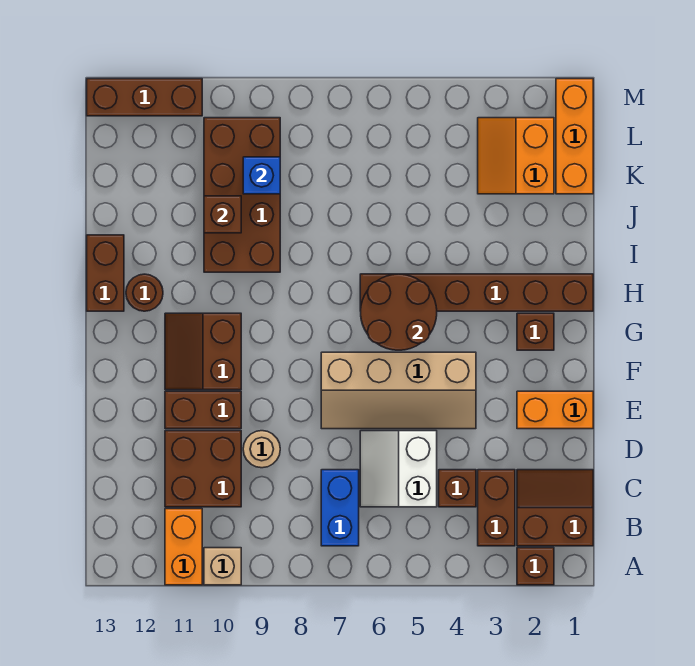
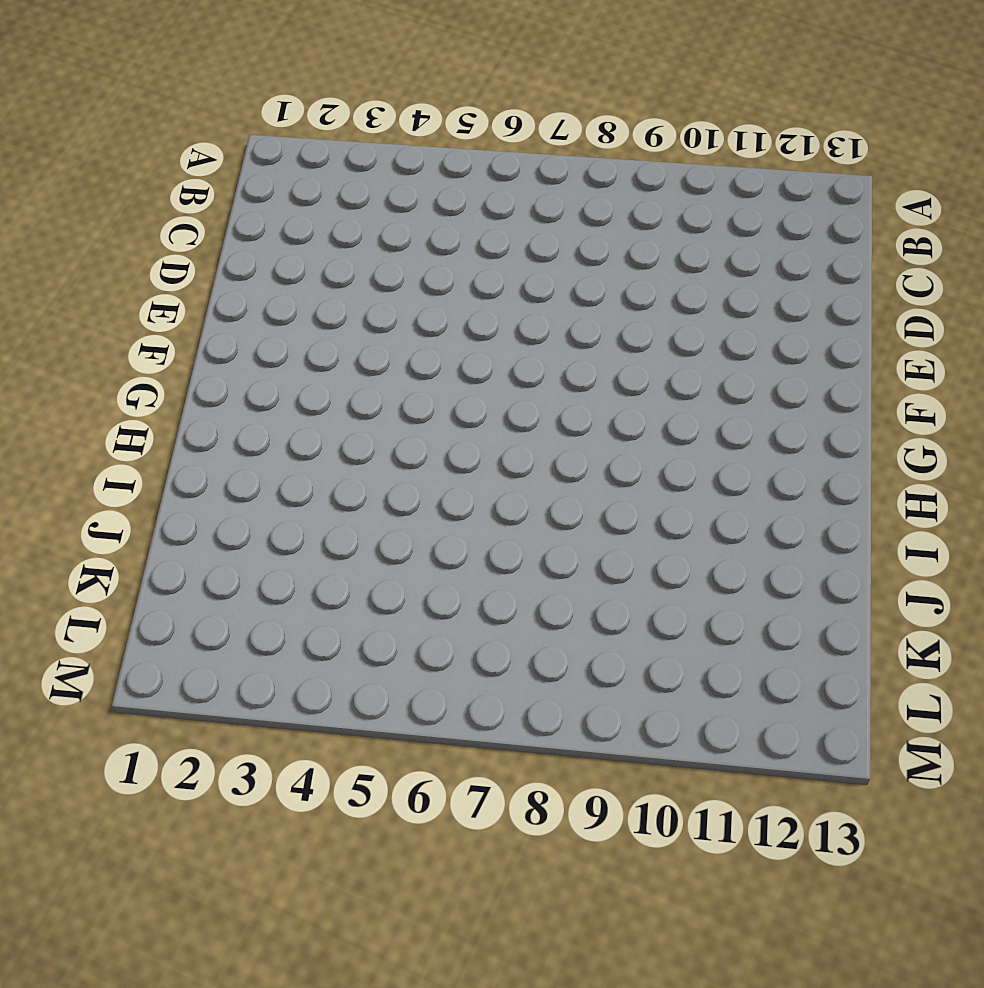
none -> brown brick A2 level 1
none -> tan brick A10 level 1
none -> orange brick A11:B11 level 1

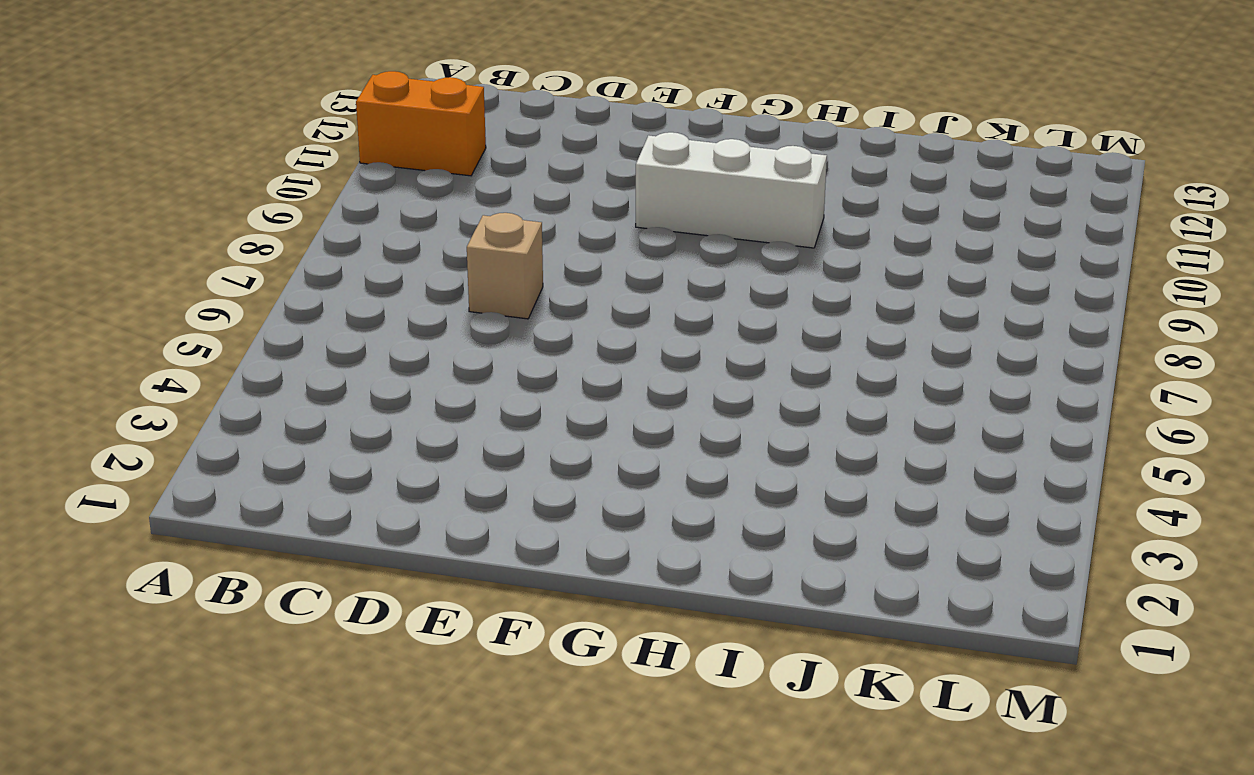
tan brick D7 level 1 -> tan brick A10 level 1
white brick F10:H10 level 1 -> brown slope F10:G11 level 1 top 10
none -> brown brick A2 level 1
none -> brown slope B1:C2 level 1 top B
none -> brown brick B3:C3 level 1

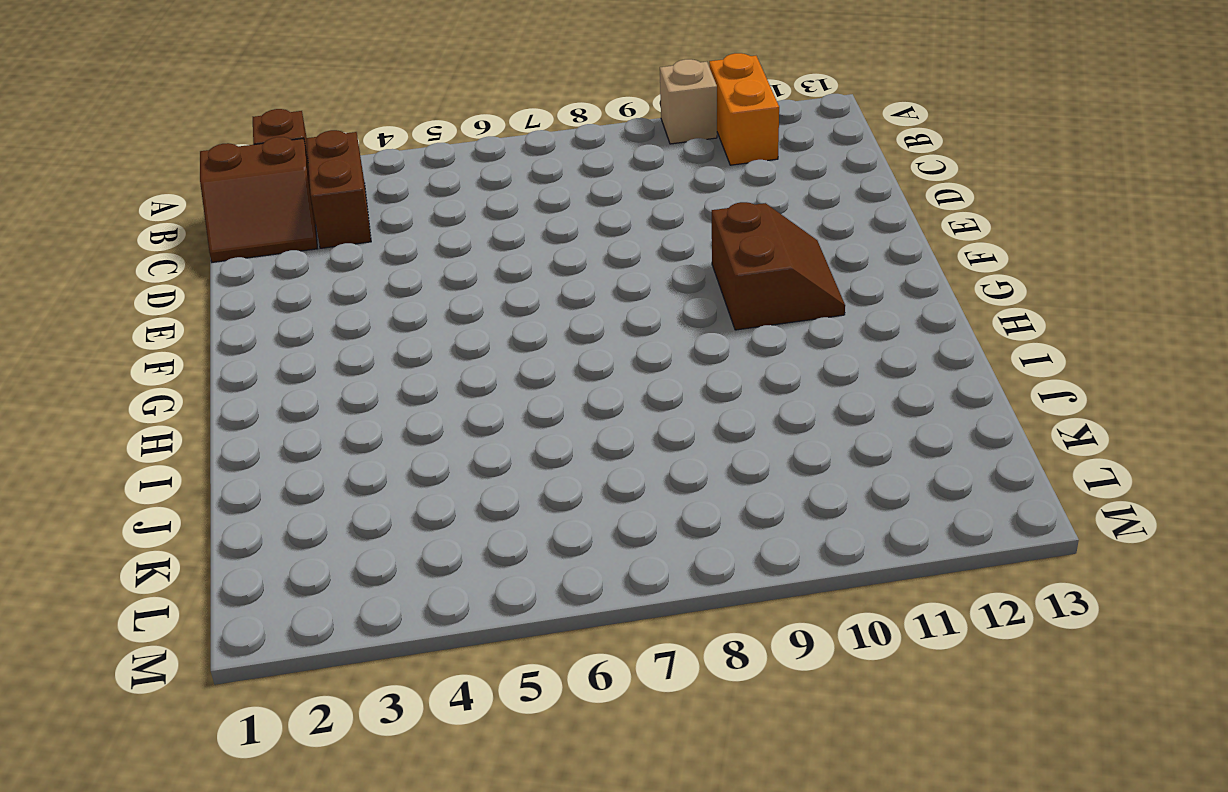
none -> blue brick B7:C7 level 1
none -> brown brick C4 level 1
none -> white slope C5:D6 level 1 top 5

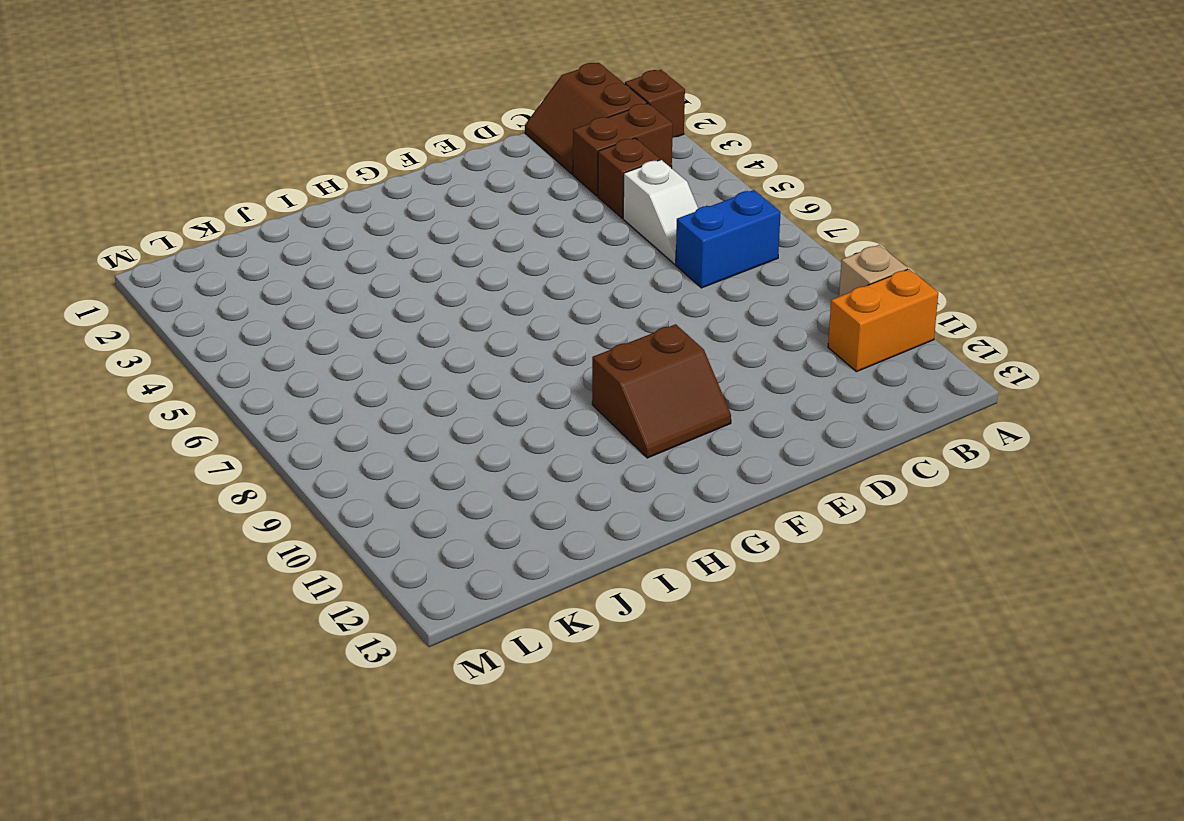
white slope C5:C6 level 1 top 5 -> white slope C5:D6 level 1 top 5
none -> brown brick C10:D11 level 1
none -> tan round brick D9 level 1
none -> orange brick E1:E2 level 1

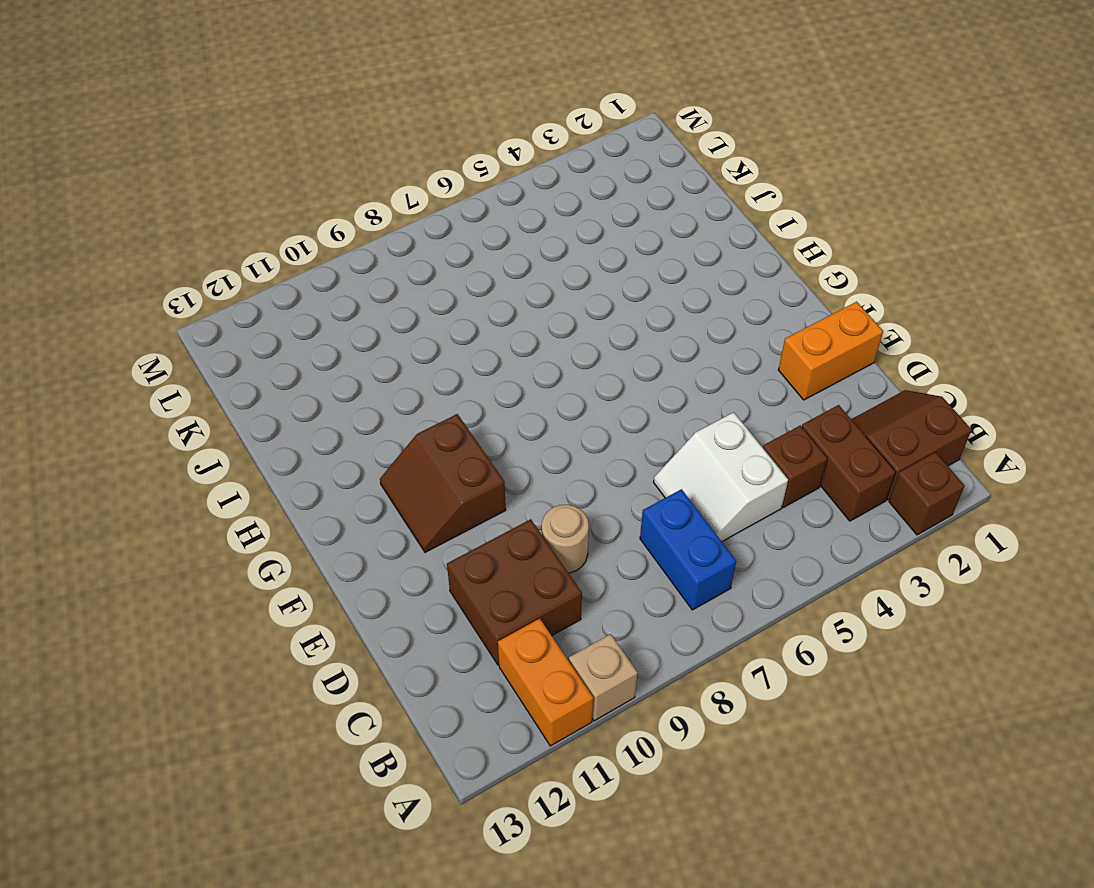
none -> tan slope E4:F7 level 1 top F
none -> brown brick E10:E11 level 1
none -> brown brick G2 level 1

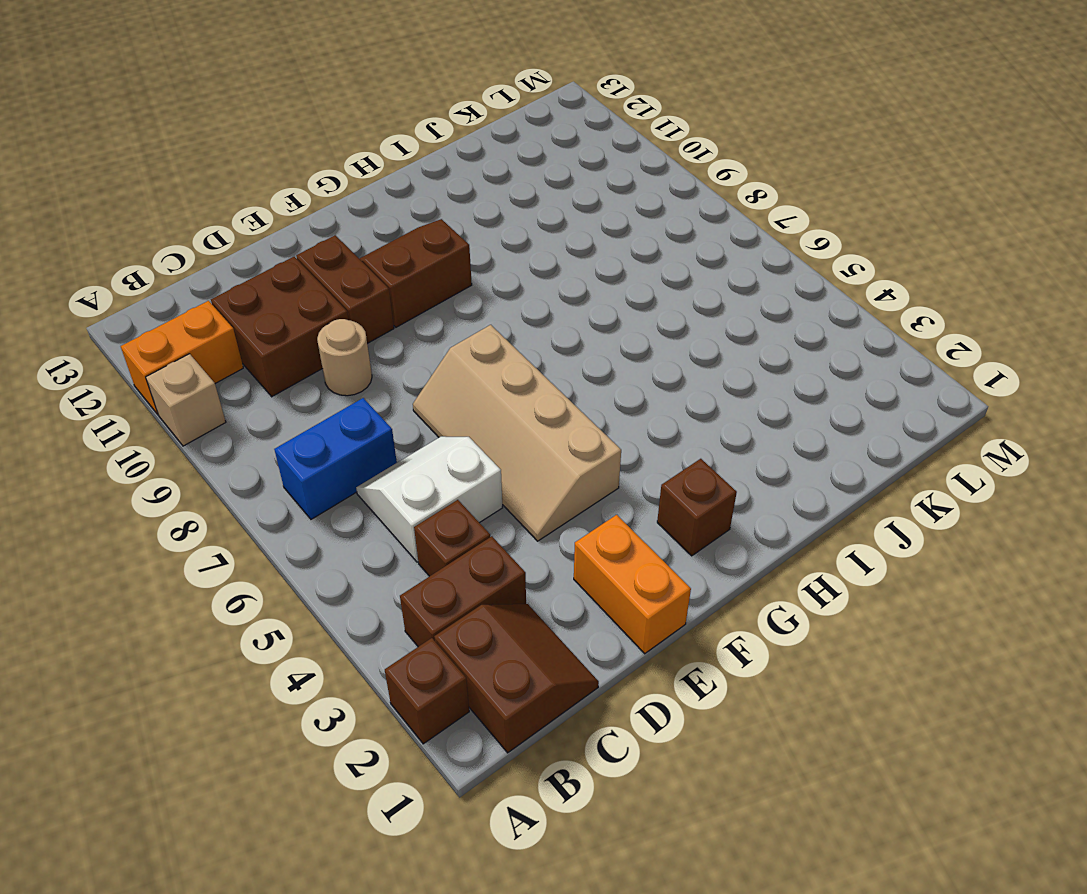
none -> brown brick H1:H6 level 1
none -> brown round brick H12 level 1
none -> brown brick H13:I13 level 1

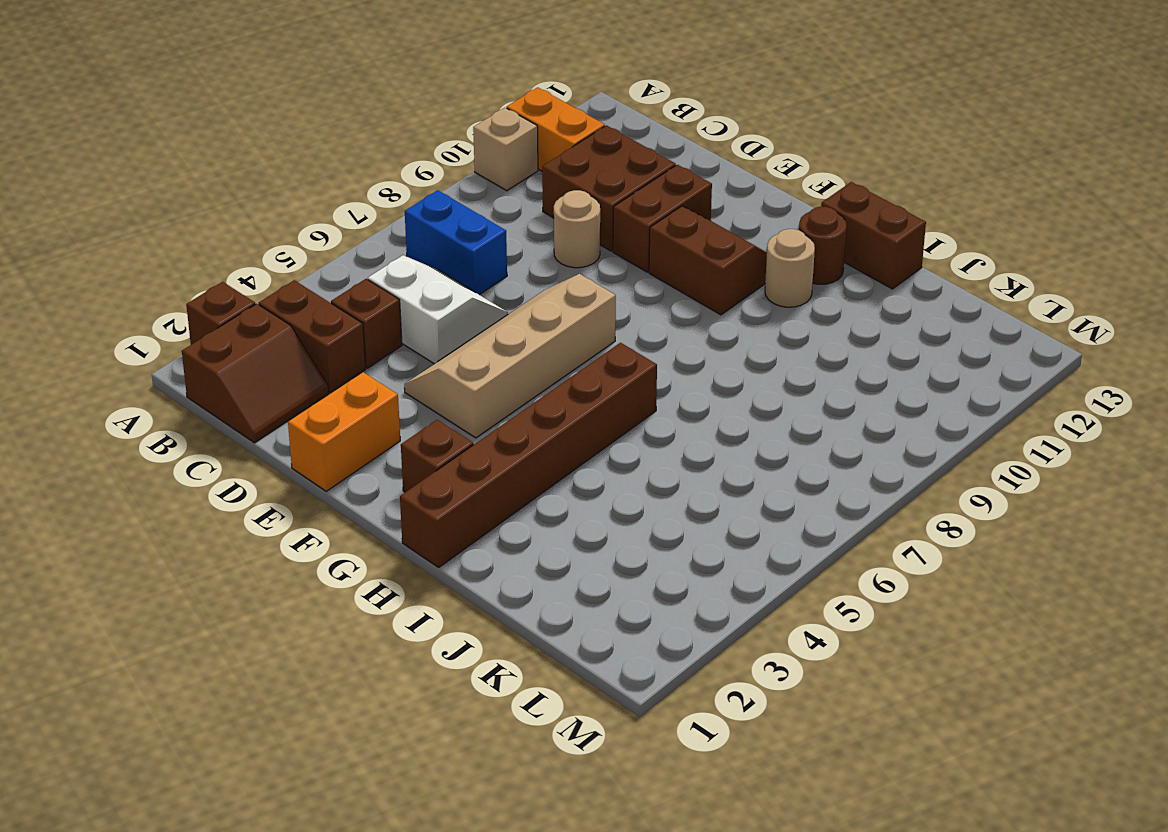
tan round brick H11 level 1 -> none
none -> brown brick I9:L10 level 1
none -> orange brick K1:M1 level 1
none -> orange slope K2:L3 level 1 top 2

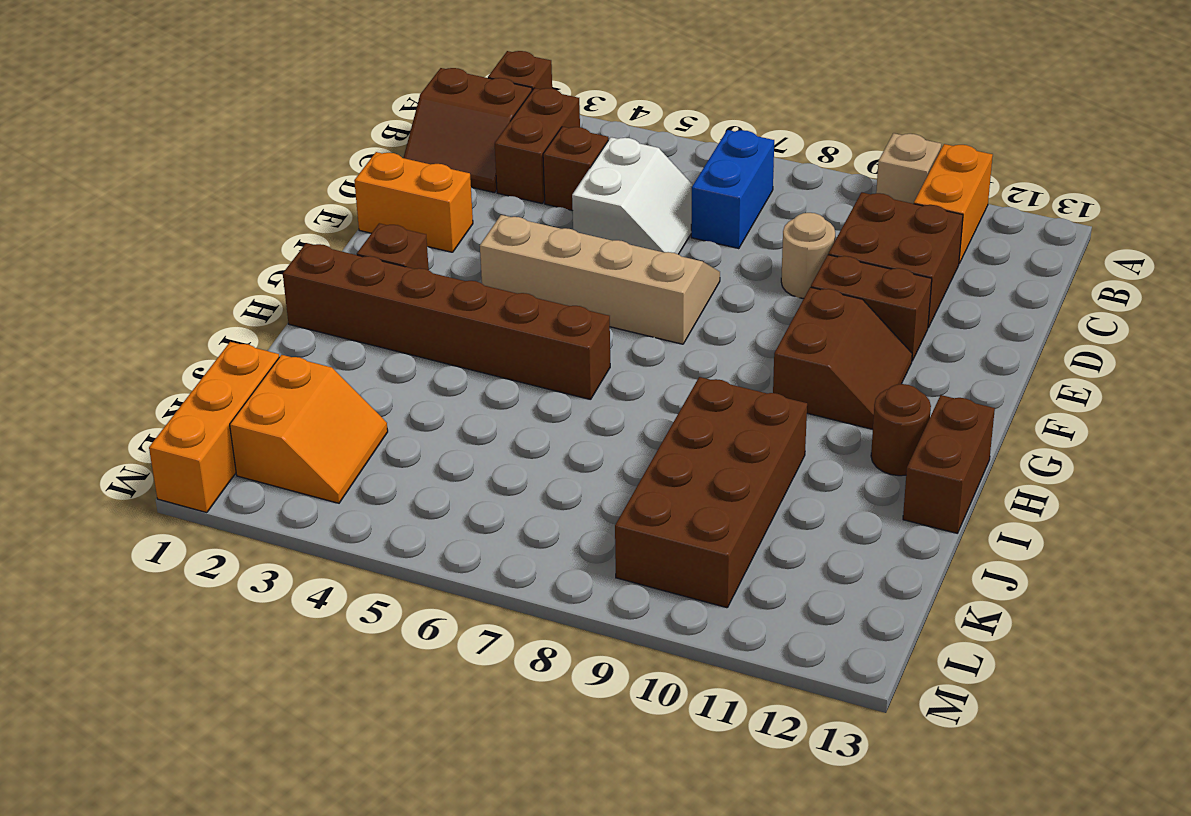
none -> brown brick M11:M13 level 1
none -> brown round brick G5:H6 level 2
none -> brown brick J10 level 2

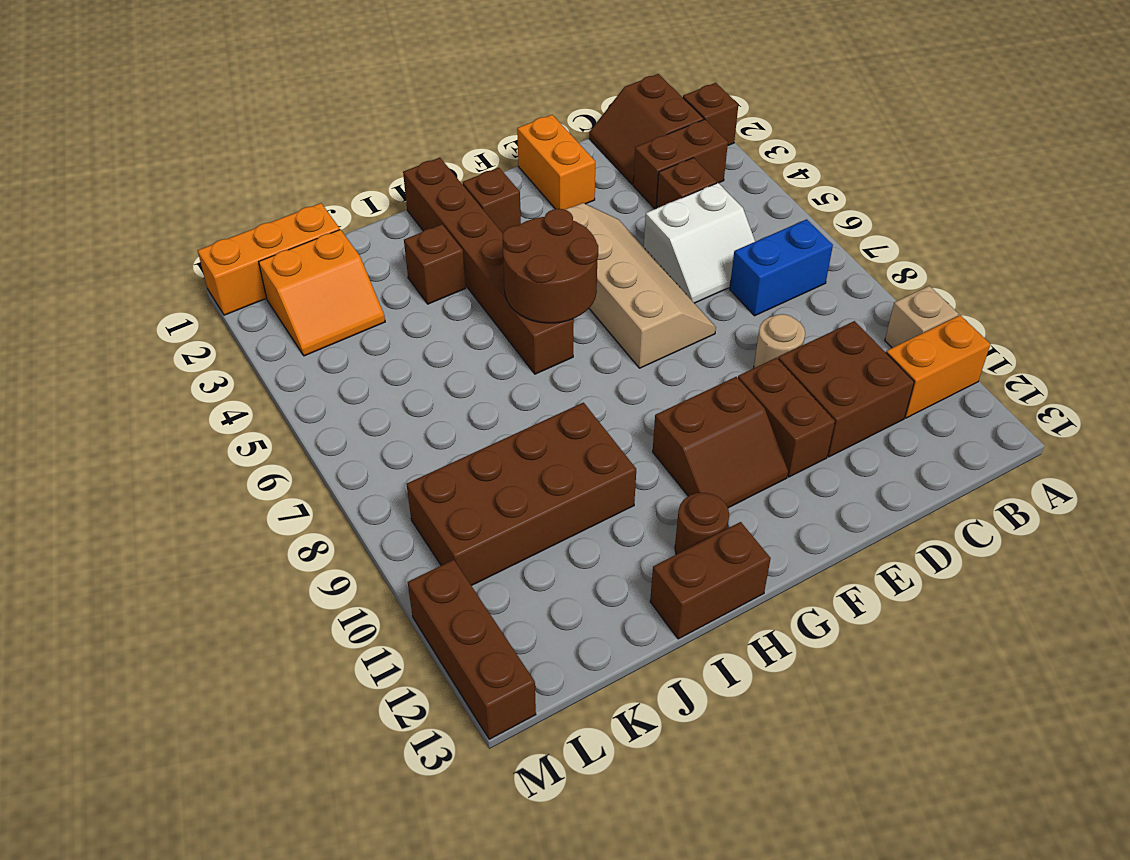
brown brick I3 level 1 -> brown brick J10 level 2
none -> blue brick K9 level 2

